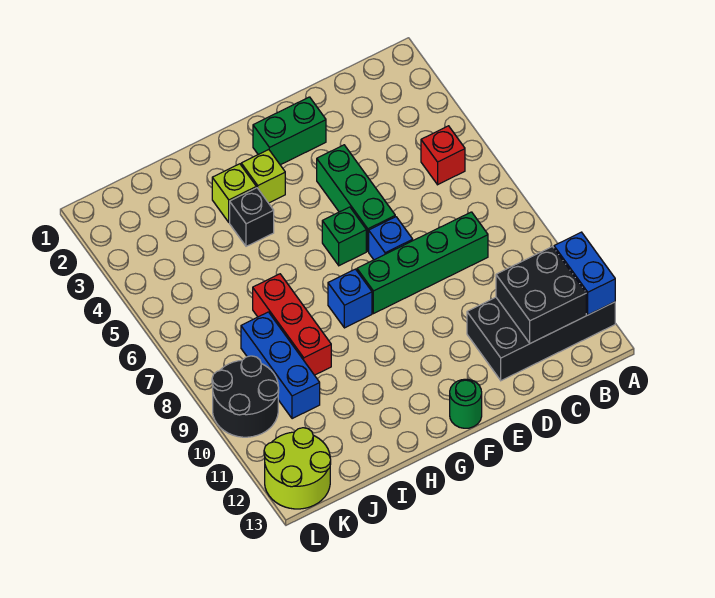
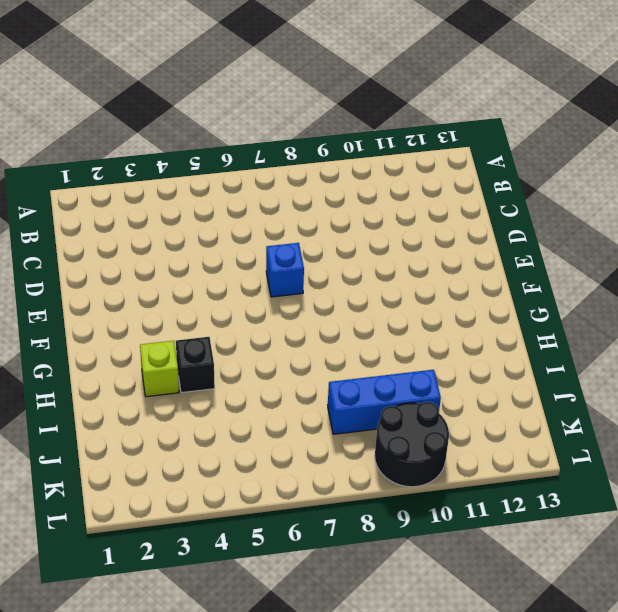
none -> black brick A11:D12 level 1
none -> red brick B5 level 1
none -> green brick C8:F8 level 1

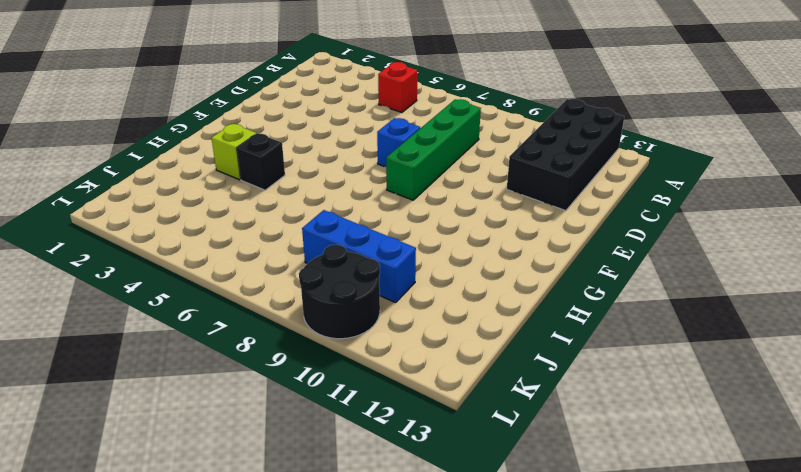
none -> green brick E2:F2 level 1
none -> green brick E4:E6 level 1
none -> green brick F6 level 1

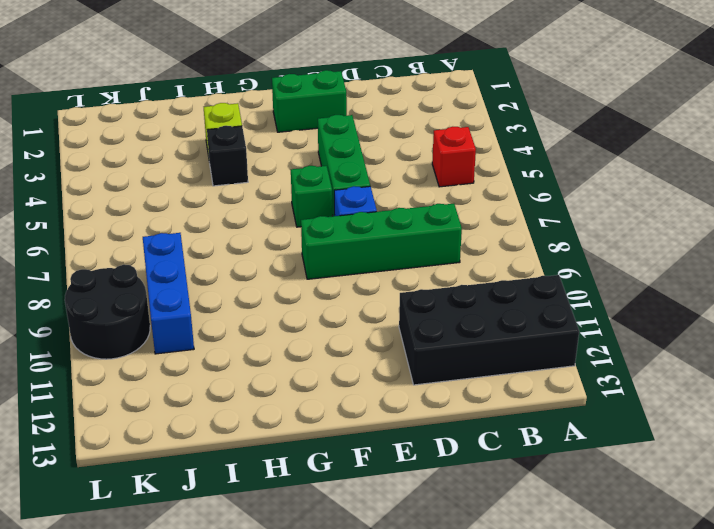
none -> green round brick F13 level 1
none -> lime brick G3 level 1
none -> blue brick G8 level 1

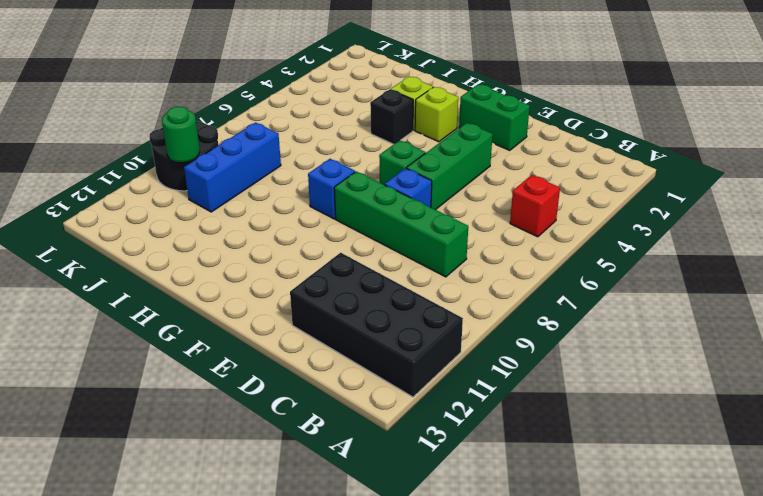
green round brick K10 level 2 -> green round brick F13 level 1
none -> red brick I7:I9 level 1
none -> lime round brick K12:L13 level 1
none -> blue brick A11:A12 level 2

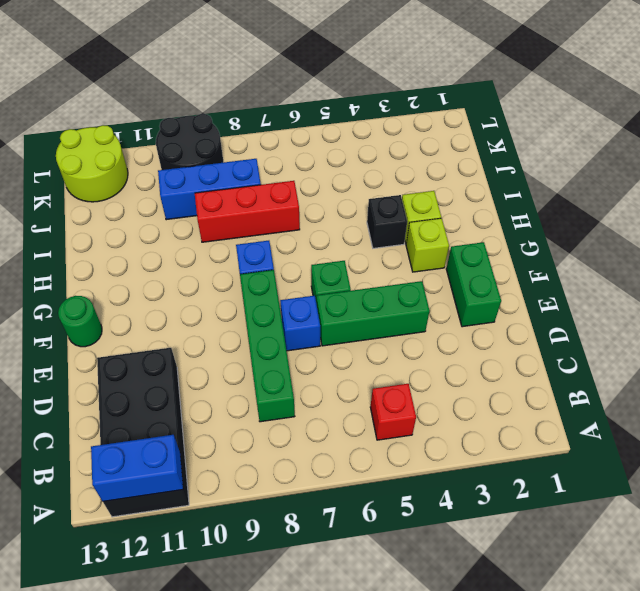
none -> black brick B11:C12 level 2

